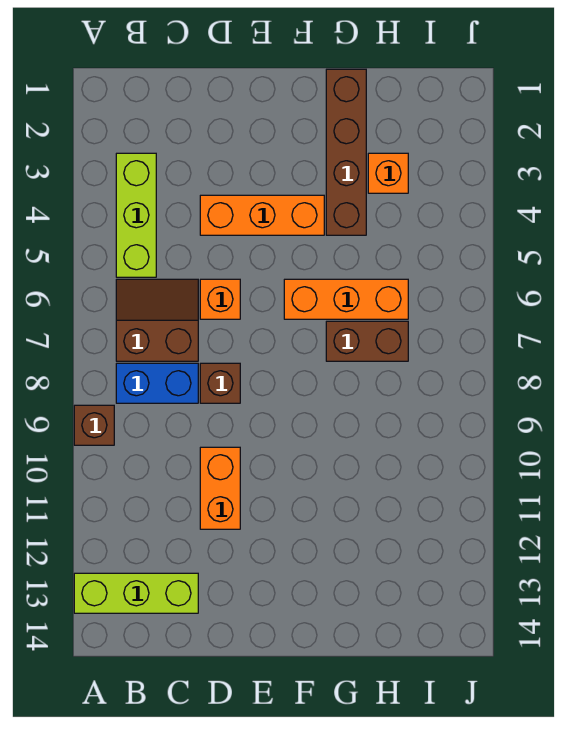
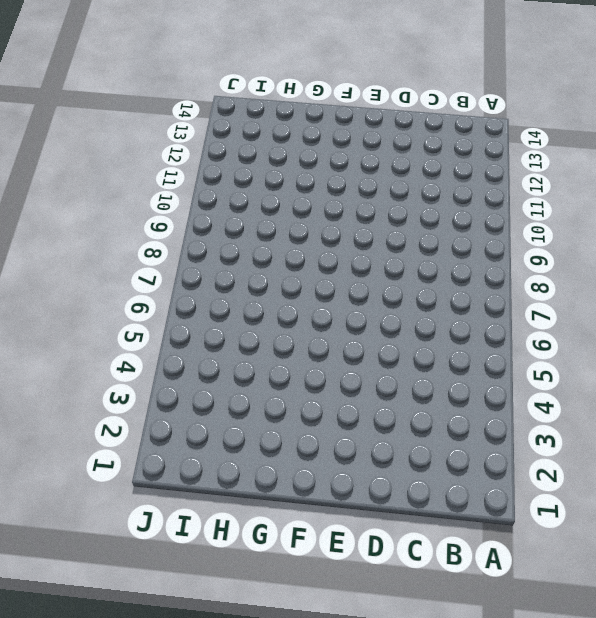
none -> brown brick A9 level 1
none -> lime brick A13:C13 level 1
none -> lime brick B3:B5 level 1

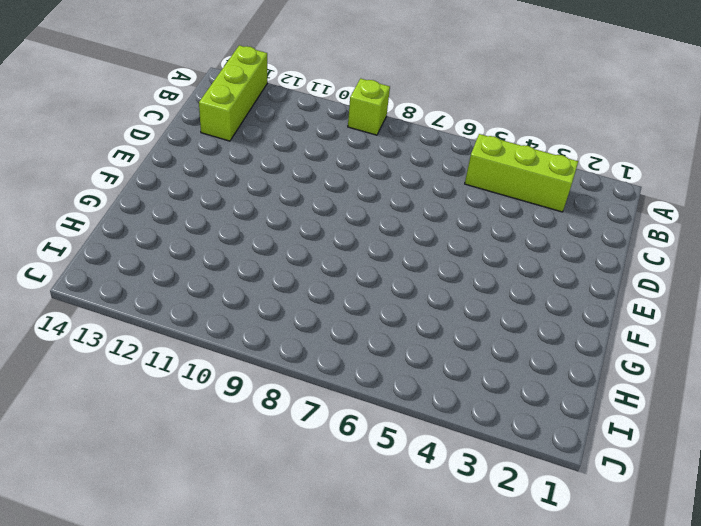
lime brick A9 level 1 -> brown brick A9 level 1
none -> brown slope B6:C7 level 1 top 7
none -> blue brick B8:C8 level 1
none -> orange brick D4:F4 level 1

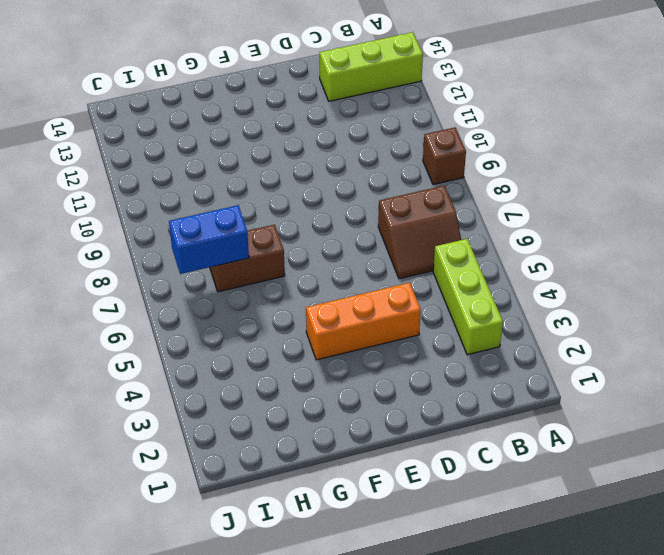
blue brick H7:I7 level 2 -> blue brick B8:C8 level 1
none -> orange brick D6 level 1
none -> brown brick D8 level 1
none -> orange brick D10:D11 level 1

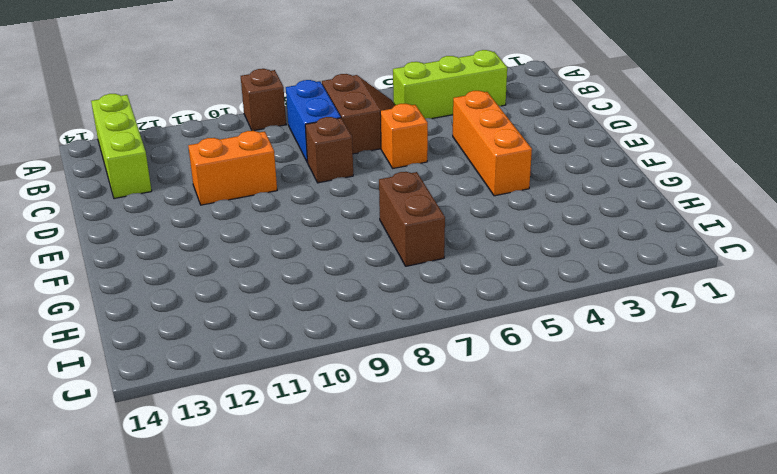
none -> orange brick F6:H6 level 1
none -> brown brick G1:G4 level 1
none -> orange brick H3 level 1

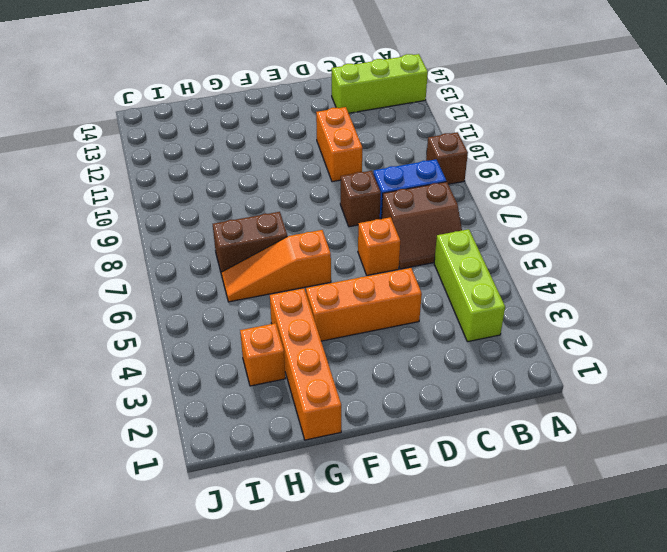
orange slope F6:H6 level 1 top F -> orange brick F6:H6 level 1
orange brick G1:G4 level 1 -> brown brick G1:G4 level 1

